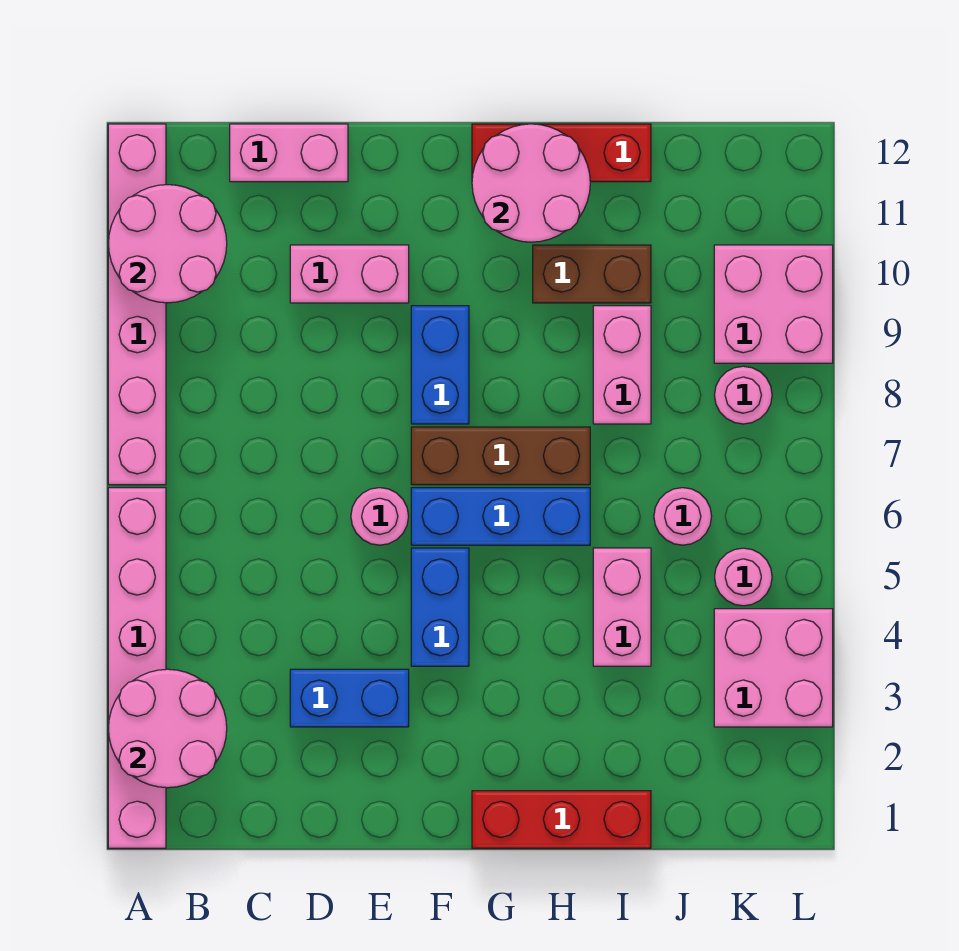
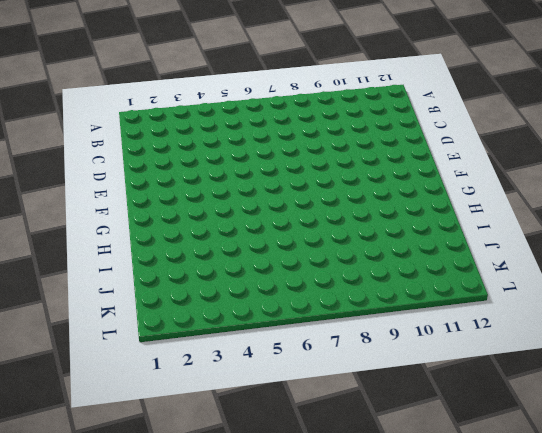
none -> pink brick A1:A6 level 1
none -> pink brick A7:A12 level 1
none -> pink brick C12:D12 level 1

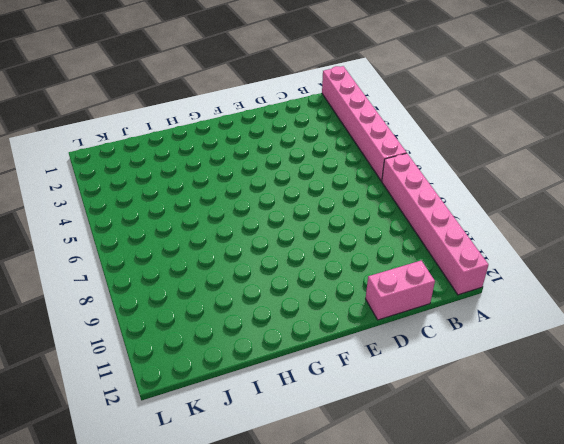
none -> blue brick D3:E3 level 1
none -> pink brick D10:E10 level 1
none -> pink round brick E6 level 1

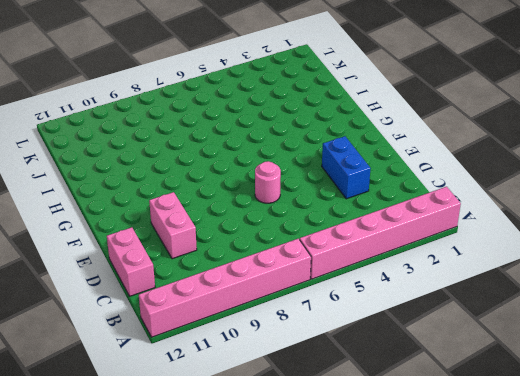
none -> blue brick F4:F5 level 1
none -> blue brick F6:H6 level 1
none -> brown brick F7:H7 level 1

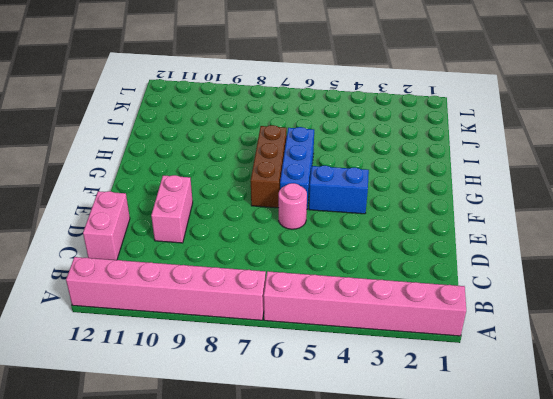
none -> blue brick D3:E3 level 1
none -> blue brick F8:F9 level 1
none -> red brick G1:I1 level 1

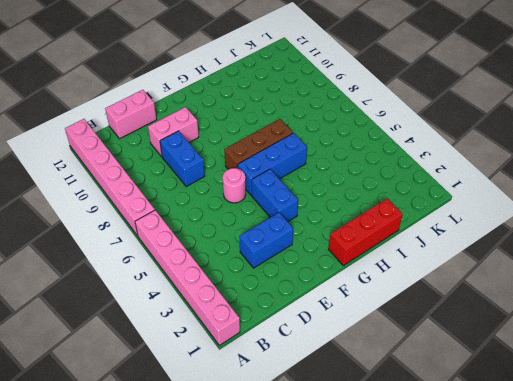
blue brick D8:D9 level 1 -> blue brick F8:F9 level 1
none -> red brick G12:I12 level 1
none -> brown brick H10:I10 level 1
none -> pink brick I4:I5 level 1

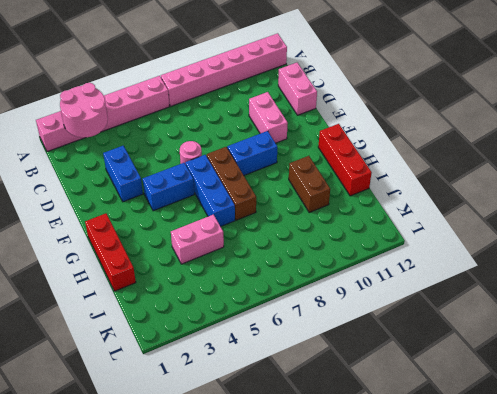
none -> pink brick I8:I9 level 1
none -> pink round brick J6 level 1
none -> pink brick K3:L4 level 1

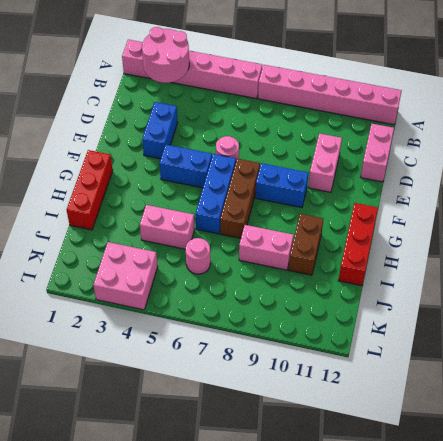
none -> pink round brick K5 level 1
none -> pink round brick K8 level 1
none -> pink brick K9:L10 level 1

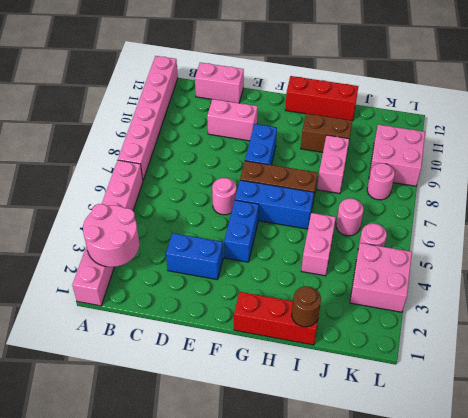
brown round brick I1 level 2 -> none
none -> pink round brick A10:B11 level 2
none -> pink round brick G11:H12 level 2

